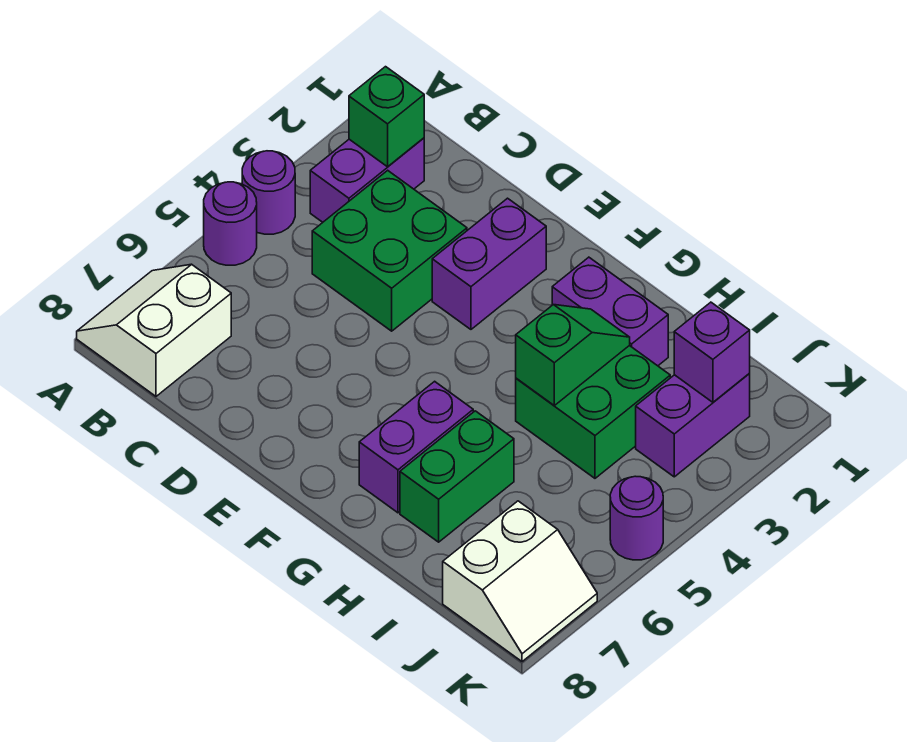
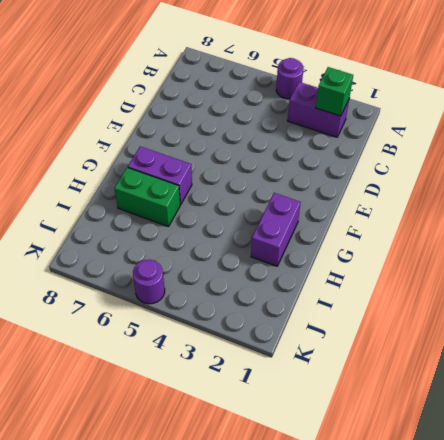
none -> purple round brick A5 level 1
none -> white slope A7:B8 level 1 top B
none -> green brick C3:D4 level 1

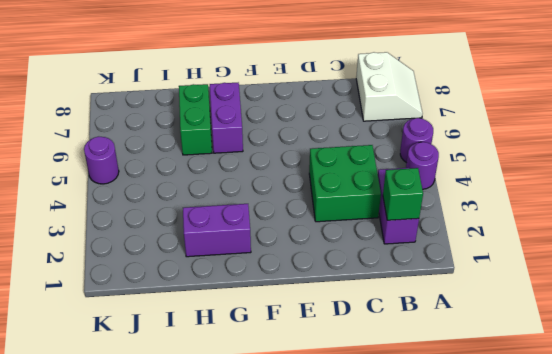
none -> purple brick E2:E3 level 1
none -> green brick H3:I4 level 1
none -> purple brick J2:J3 level 1

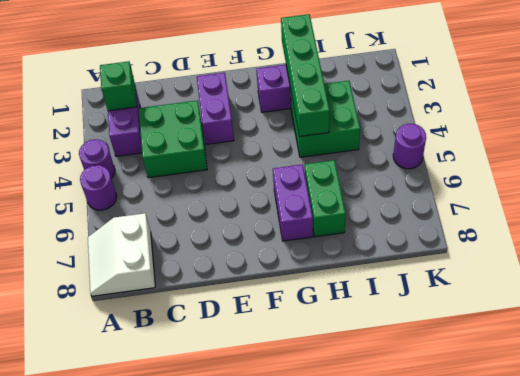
green brick H1:H4 level 2 -> green slope H3:H4 level 2 top 4
none -> purple brick J2:J3 level 1
none -> white slope J7:K8 level 1 top J
none -> purple brick J2 level 2

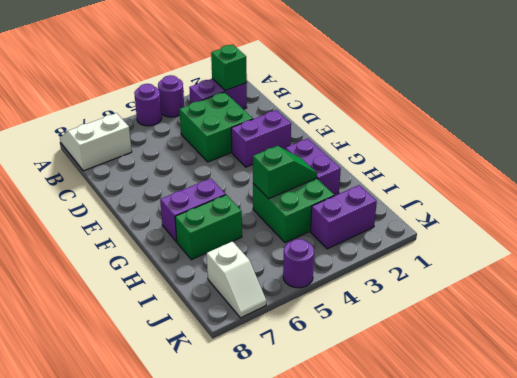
white slope J7:K7 level 1 top J -> white slope J7:K8 level 1 top J
none -> purple brick J2 level 2

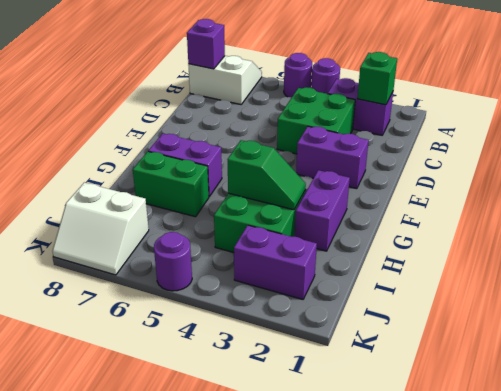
purple brick B8 level 2 -> purple brick J2 level 2

